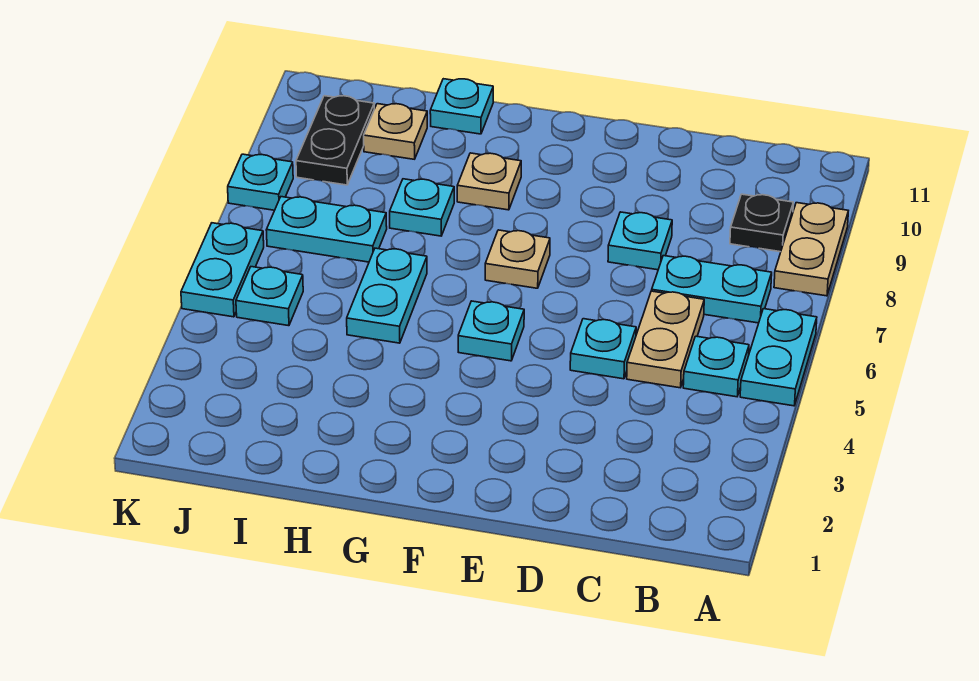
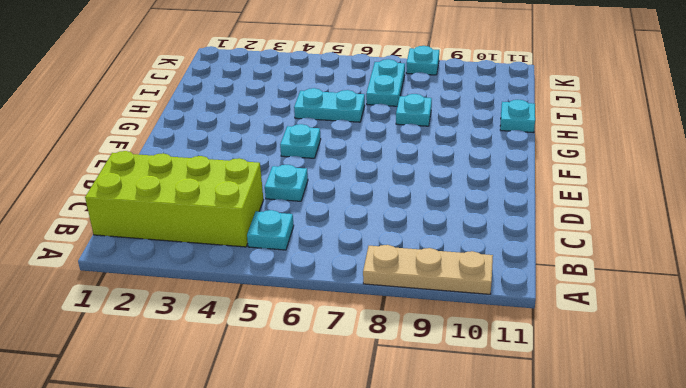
tan plate A8:A10 level 1 -> tan plate A8:A9 level 1
lime brick B1:C4 level 1 -> none
none -> cyan plate A5:A6 level 1
none -> cyan plate B7:C7 level 1
none -> black plate B9 level 1

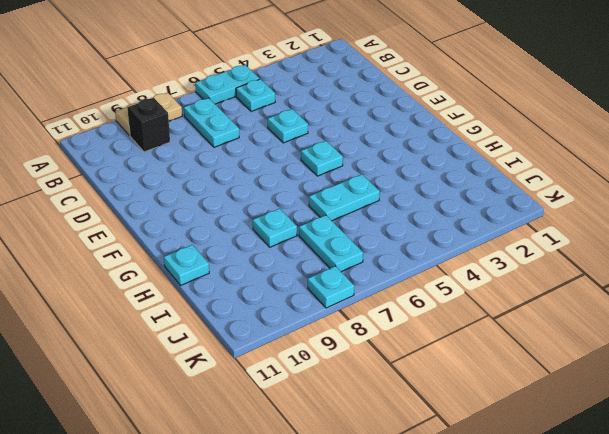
black brick B9 level 1 -> black plate B9 level 1
none -> tan plate C5:C6 level 1
none -> cyan plate D8 level 1
none -> tan plate F7 level 1

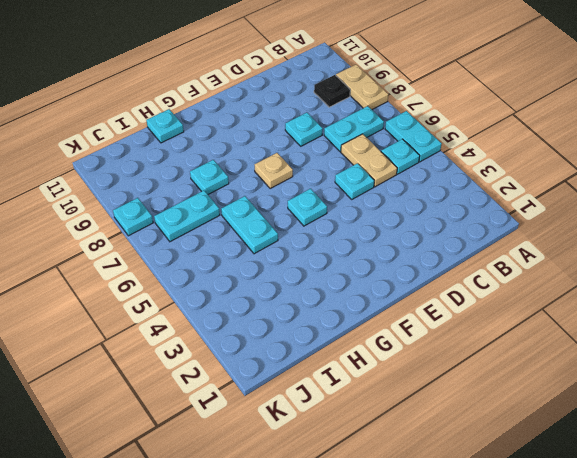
none -> tan plate G9 level 1
none -> tan plate I10 level 1
none -> cyan plate J5 level 1

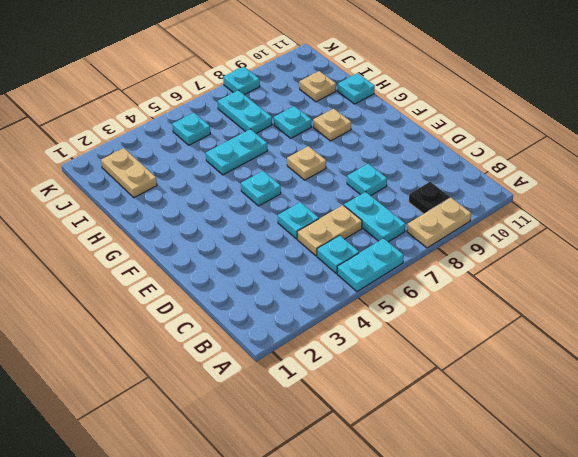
tan plate I2:J2 level 1 -> none
none -> black plate J9:J10 level 1
none -> cyan plate K5:K6 level 1

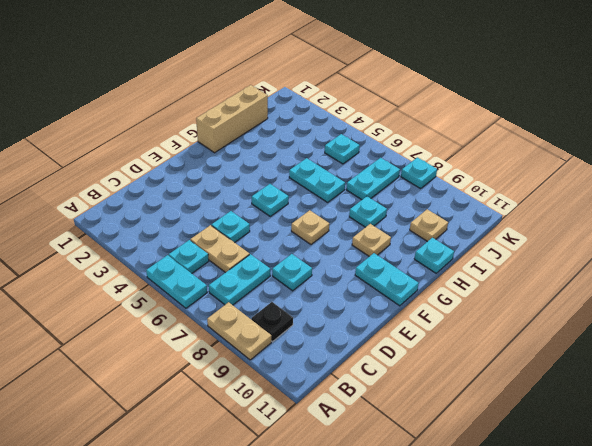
cyan plate F10:F11 level 1 -> cyan plate K5:K6 level 1
tan brick G1:I1 level 1 -> none
none -> black plate J9:J10 level 1

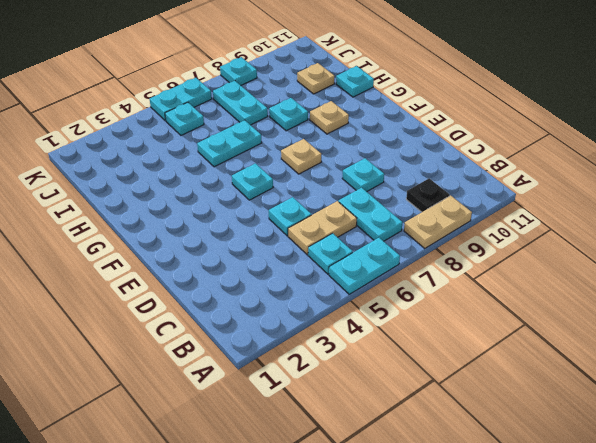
none -> black plate J9:J10 level 1

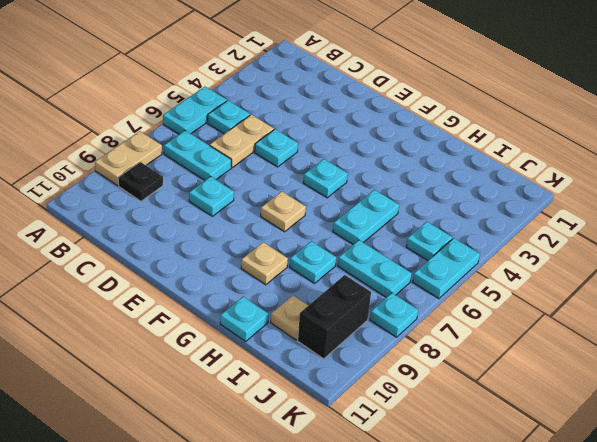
black brick J9:J10 level 1 -> black plate J9:J10 level 1

